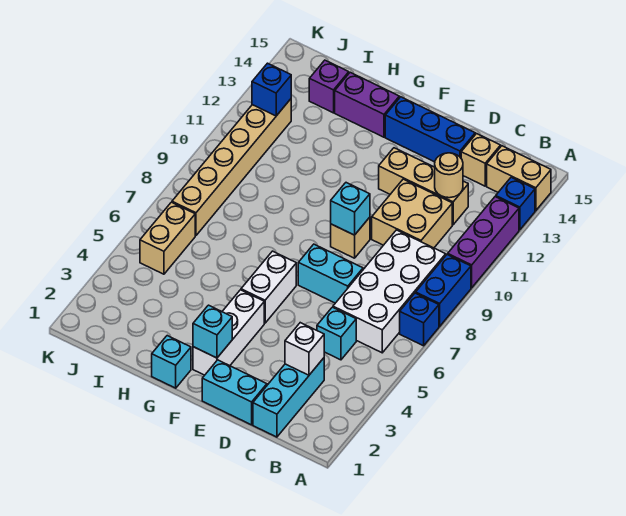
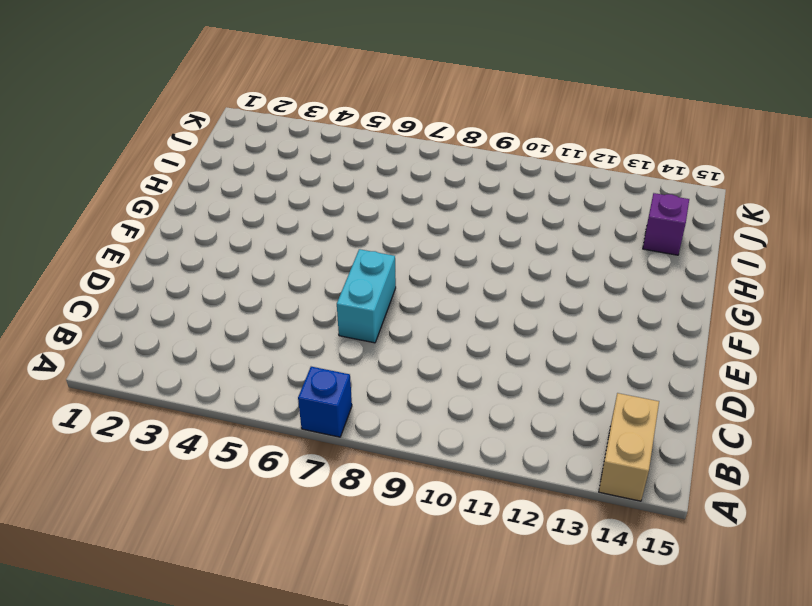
none -> blue brick A8:A9 level 1
none -> purple brick A10:A12 level 1
none -> blue brick A13 level 1

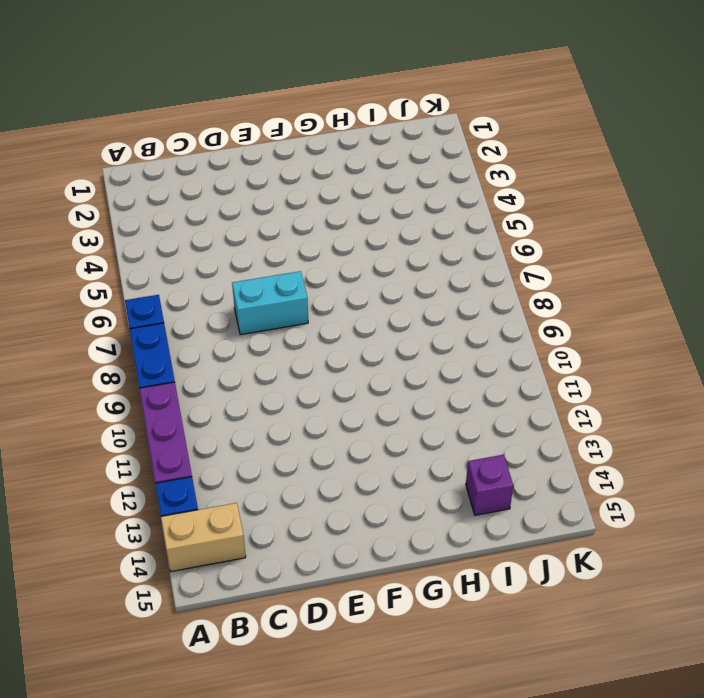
none -> white brick B6:C9 level 1
none -> cyan brick C1:C3 level 1
none -> cyan brick C5 level 1

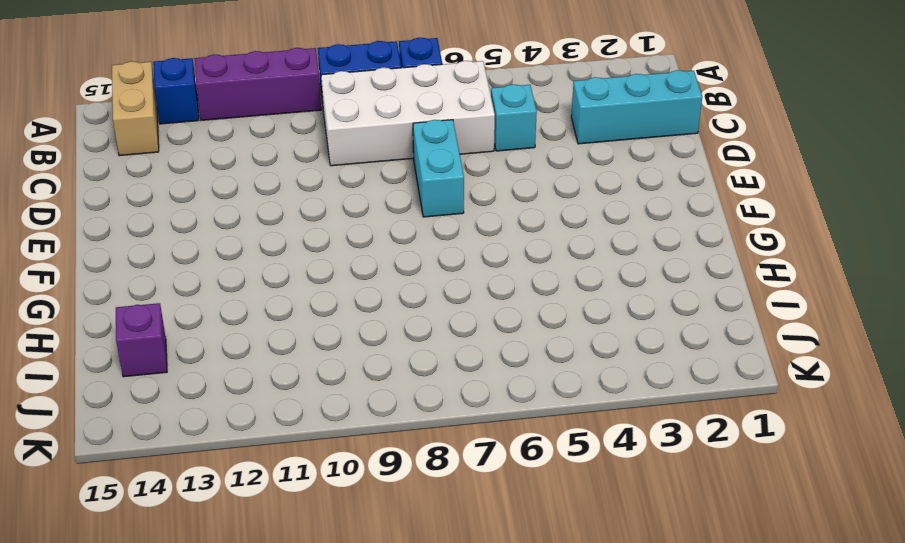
none -> tan brick C10:D11 level 1
none -> tan brick C12:E12 level 1
none -> tan brick C14 level 1

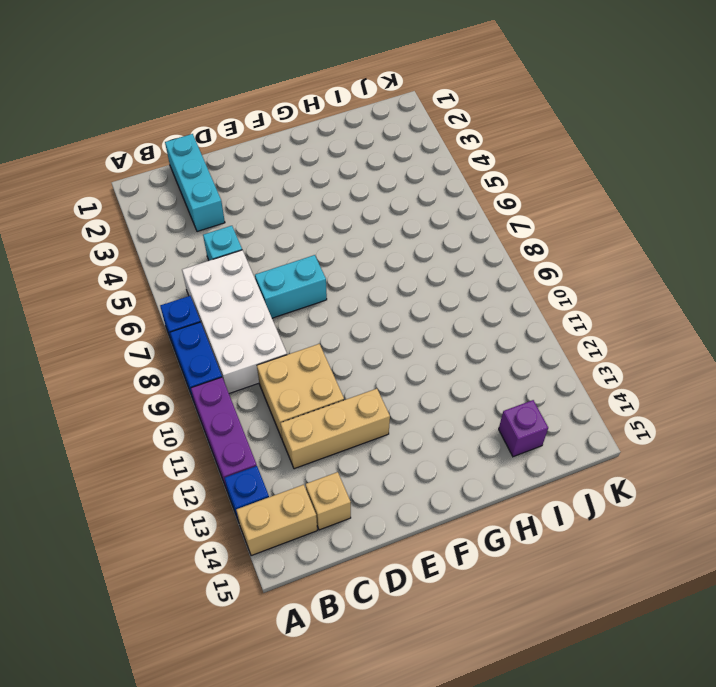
none -> cyan brick D1:E1 level 1
none -> blue brick D14:F14 level 1
none -> tan brick E9 level 1

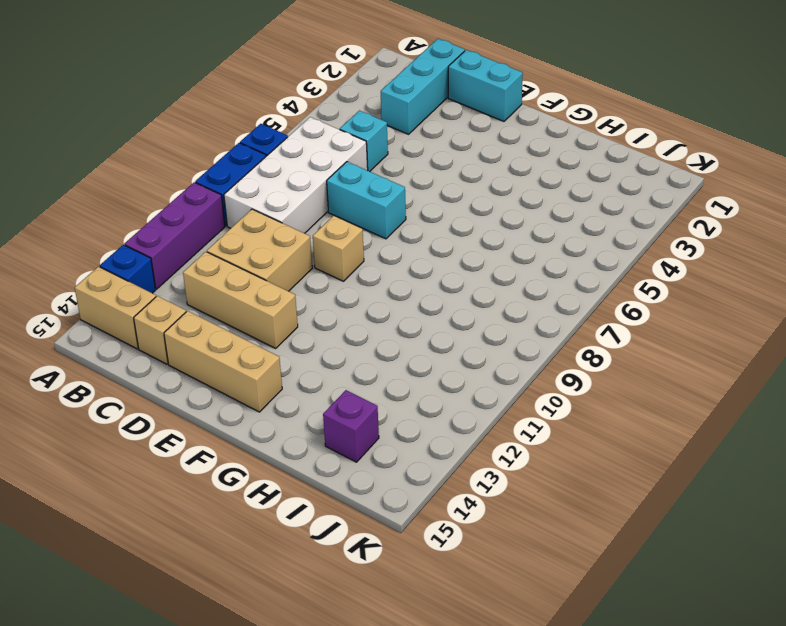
tan brick D14:F14 level 1 -> blue brick D14:F14 level 1
none -> white brick F2:F4 level 1
none -> white brick F5:F6 level 1
none -> cyan brick G1 level 1

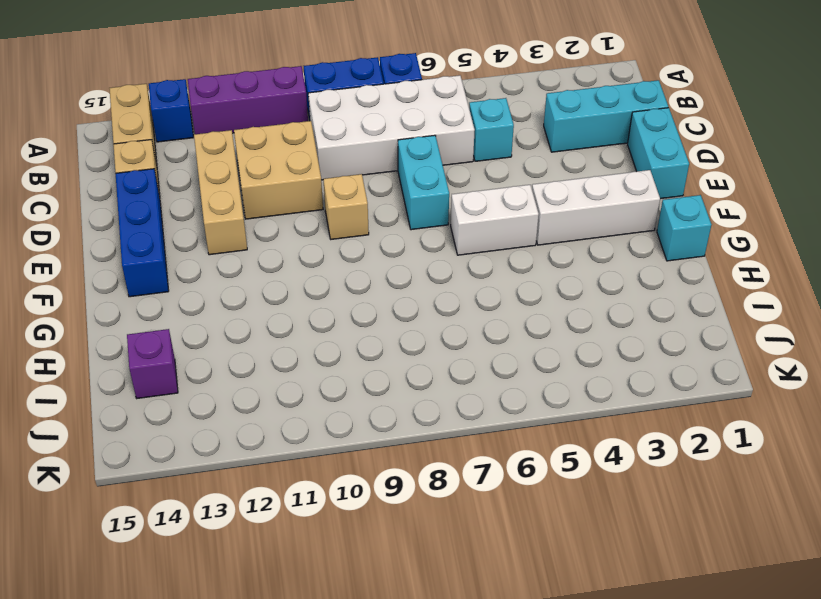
none -> purple brick G14:H14 level 1
none -> tan brick J5:J6 level 1
none -> tan brick J7:J12 level 1

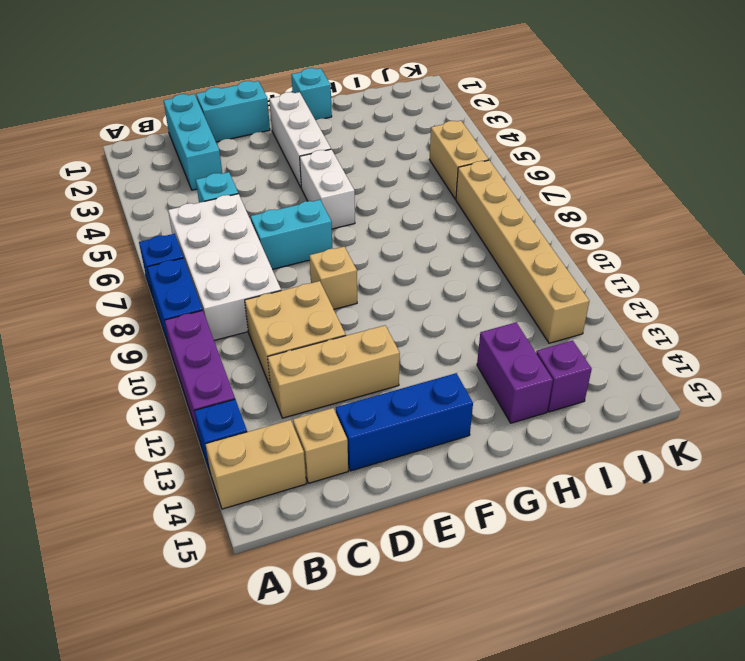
purple brick H13:H14 level 1 -> purple brick G14:H14 level 1
none -> white brick C3 level 2
none -> tan round brick C12 level 2
none -> cyan brick E9 level 2

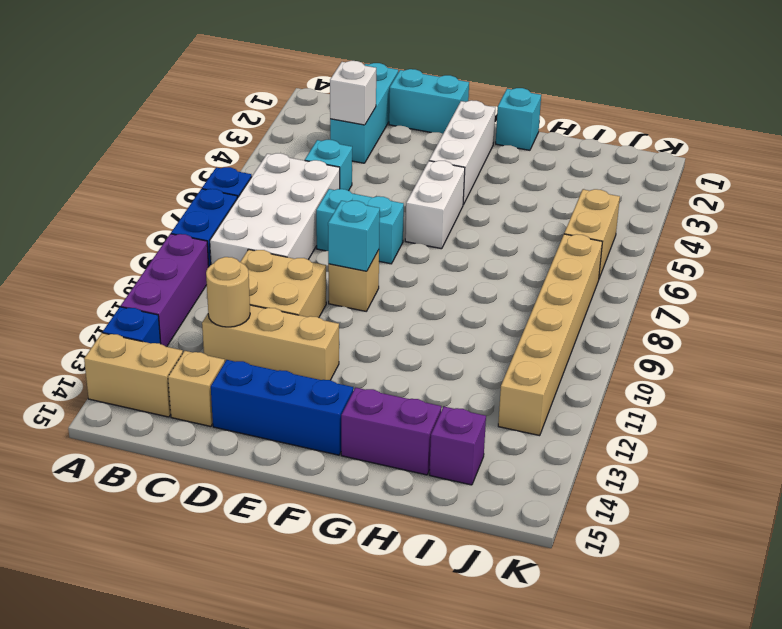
none -> cyan brick F2 level 2
none -> blue brick J12 level 2

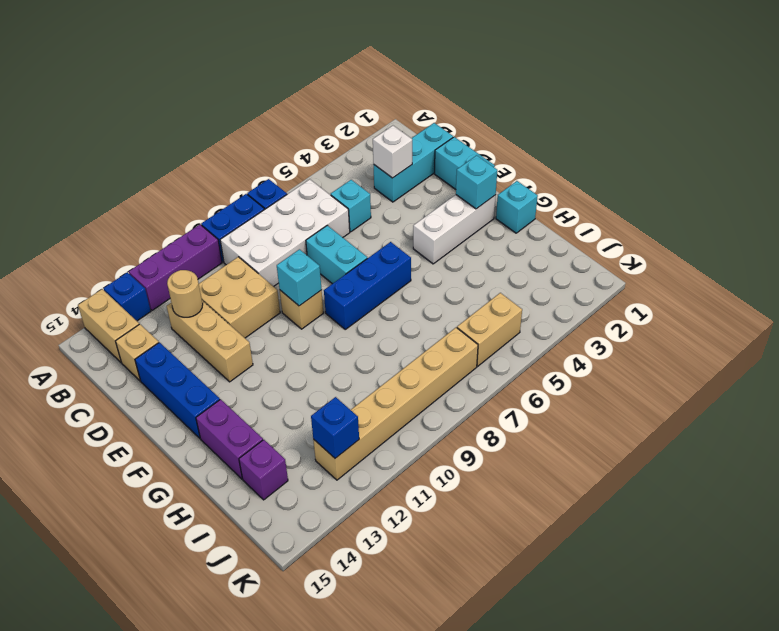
blue brick F6:F8 level 1 -> white brick F5:F6 level 1

